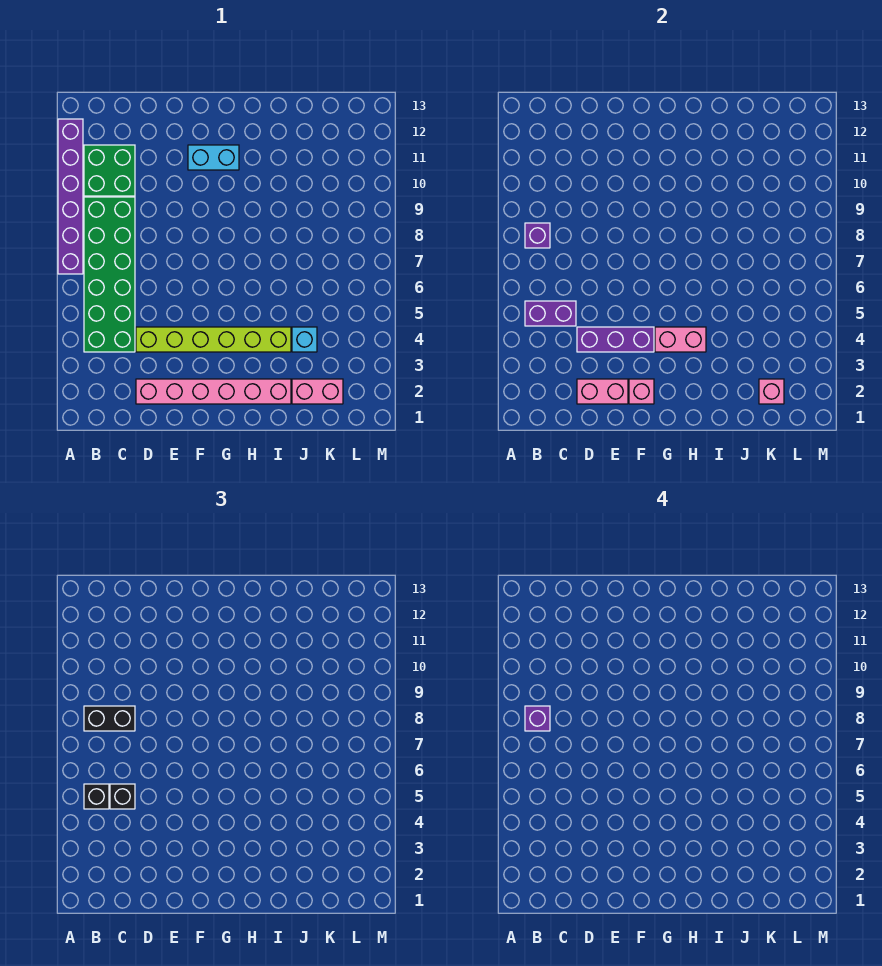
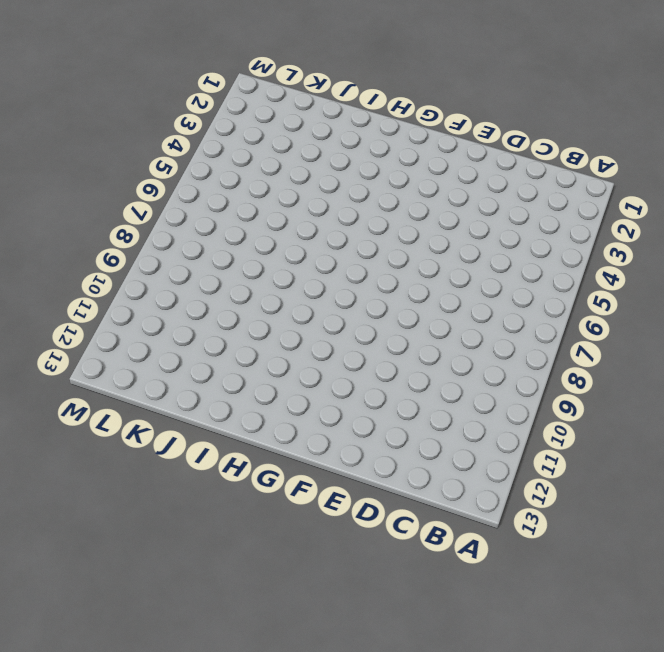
none -> purple brick A7:A12 level 1
none -> green brick B4:C9 level 1
none -> green brick B10:C11 level 1

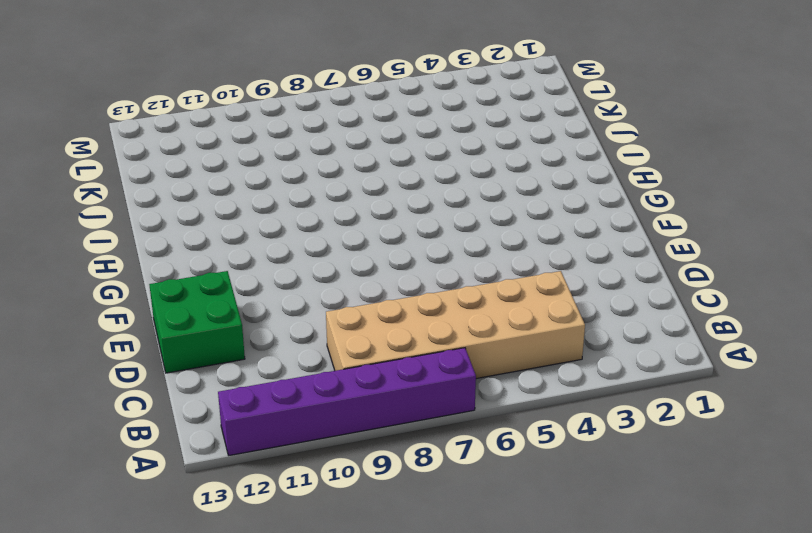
tan brick B4:C9 level 1 -> green brick B4:C9 level 1
green brick D12:E13 level 1 -> green brick B10:C11 level 1
none -> pink brick D2:I2 level 1
none -> lime brick D4:I4 level 1
none -> cyan brick F11:G11 level 1

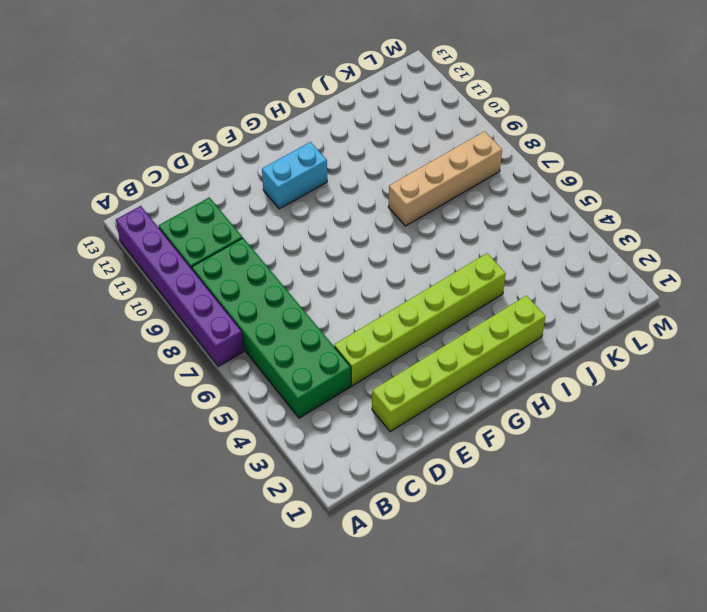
lime brick D2:I2 level 1 -> pink brick D2:I2 level 1
tan brick I8:L8 level 1 -> none
none -> pink brick J2:K2 level 1
none -> cyan brick J4 level 1
none -> purple brick B5:C5 level 2

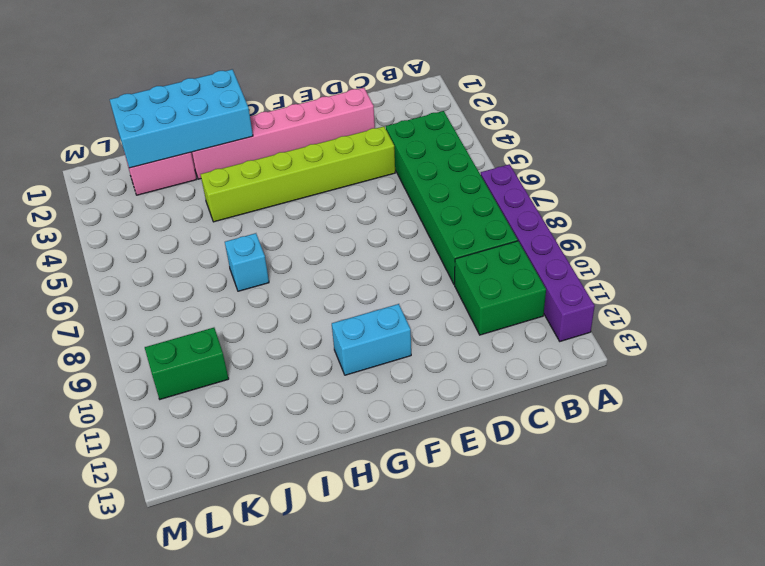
cyan brick H1:K2 level 2 -> pink brick K2 level 2
cyan brick I7 level 1 -> cyan brick J4 level 1
green brick K10:L10 level 1 -> none
none -> purple brick B5:C5 level 2
none -> purple brick B8 level 2
none -> pink brick D2:E2 level 2

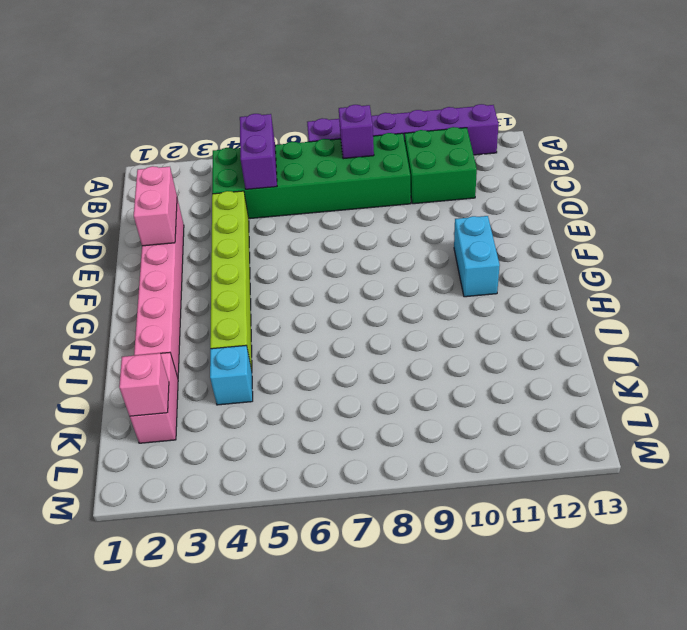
none -> purple brick D4:F4 level 2
none -> pink brick F2 level 2
none -> pink brick G4:H4 level 2

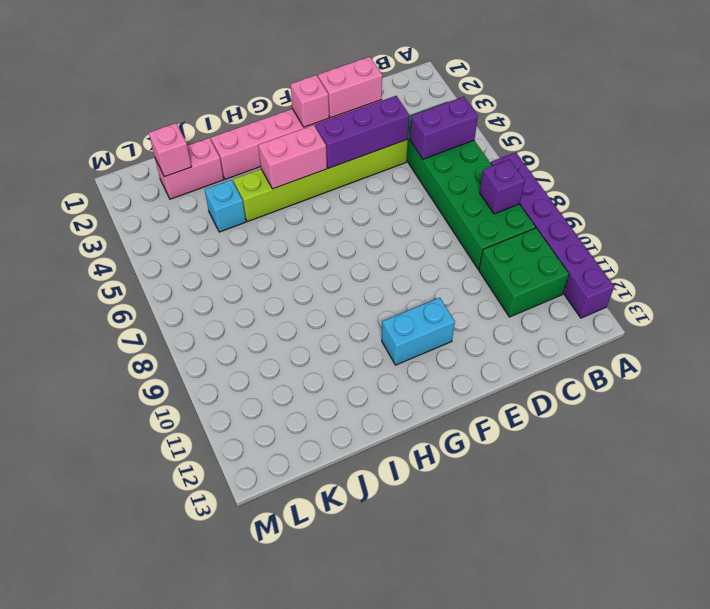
none -> black brick B5 level 3
none -> black brick B8:C8 level 3
none -> black brick C5 level 3

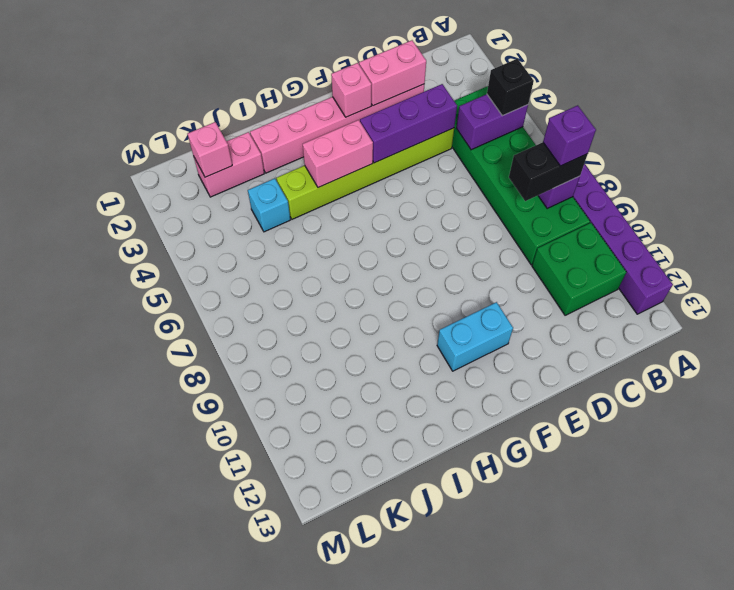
none -> black brick C5 level 3

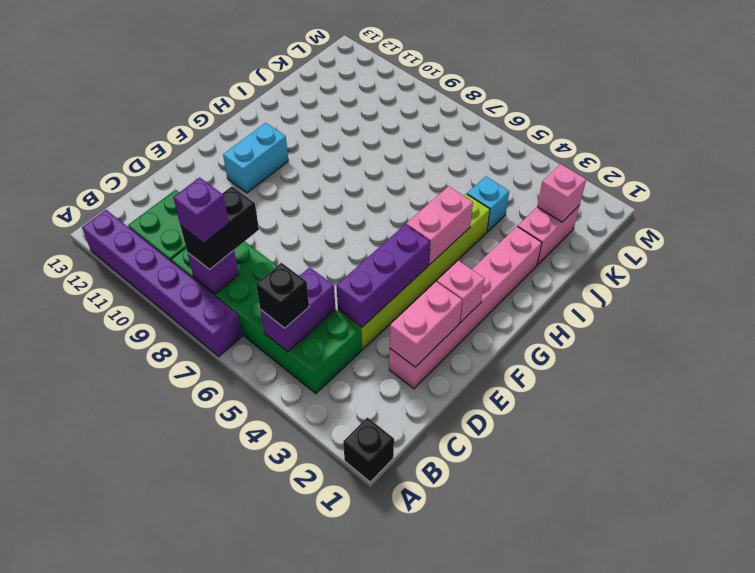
black brick A1 level 1 -> black brick C5 level 3

